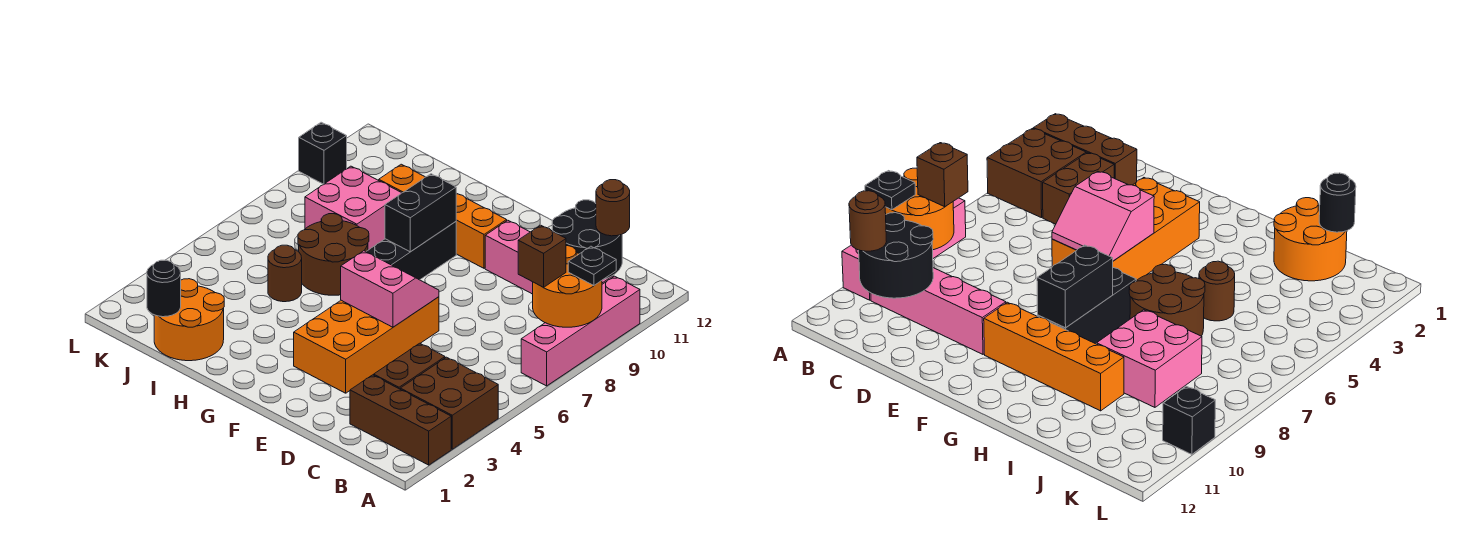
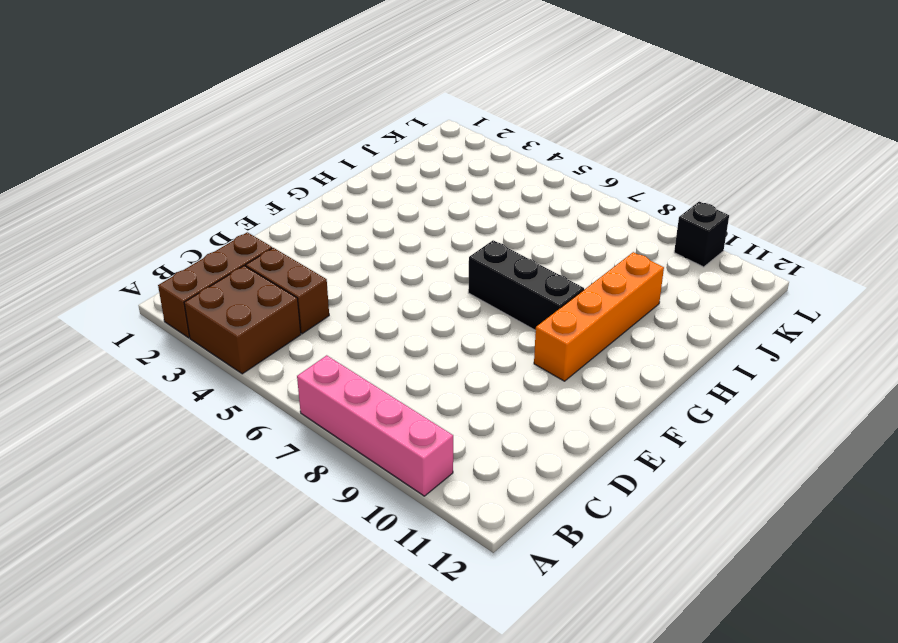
none -> pink brick B10:E10 level 1
none -> orange brick E3:F6 level 1
none -> brown round brick H6:I7 level 1

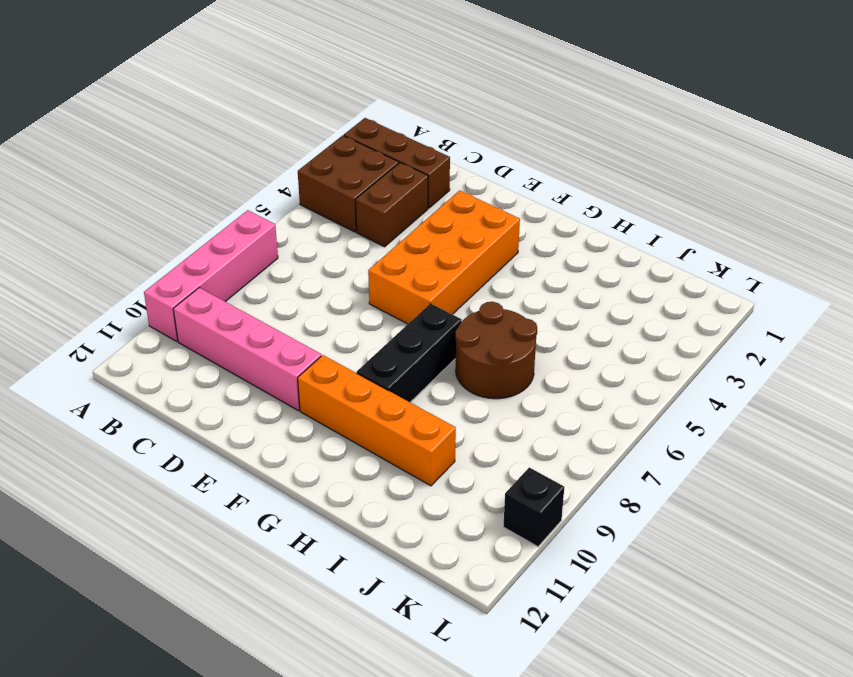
none -> orange round brick I1:J2 level 1
none -> brown round brick I5 level 1
none -> pink brick I8:J9 level 1

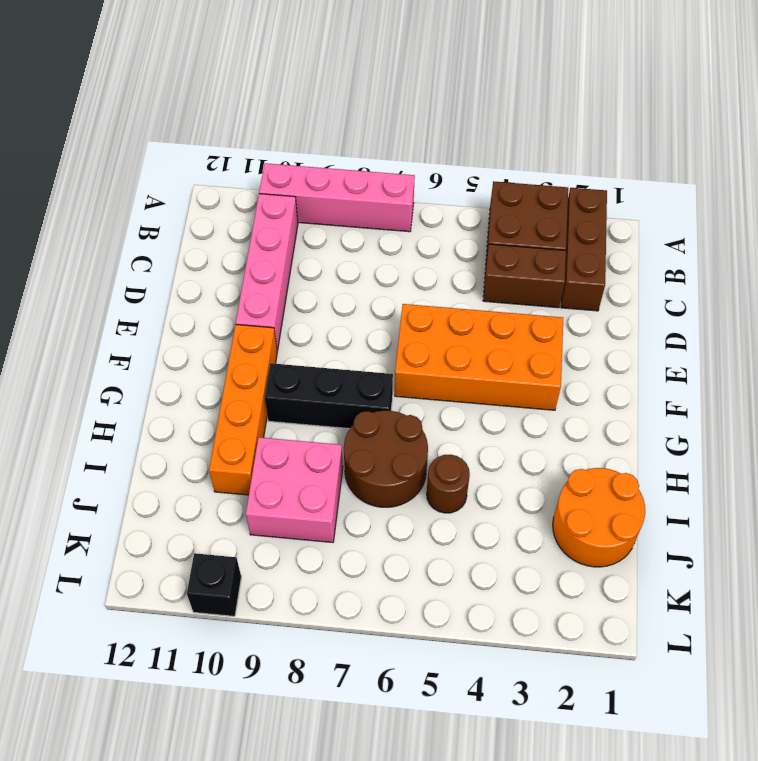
none -> orange round brick A8:B9 level 2
none -> black round brick B10:C11 level 2
none -> pink slope E5:F6 level 2 top 5

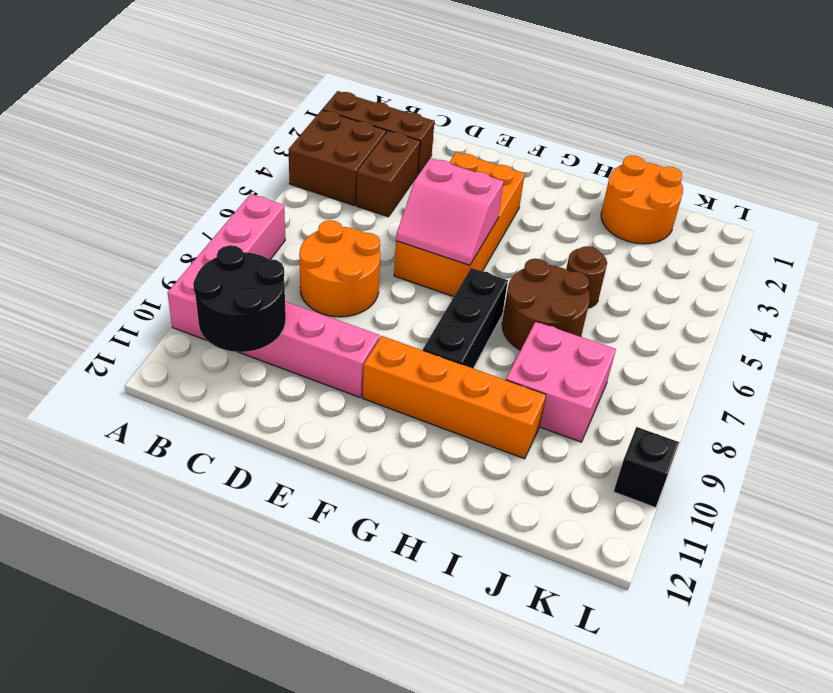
orange round brick C7:D8 level 1 -> orange round brick A8:B9 level 2
none -> black brick G8:G9 level 2
none -> black round brick J1 level 2
none -> black plate A9 level 3

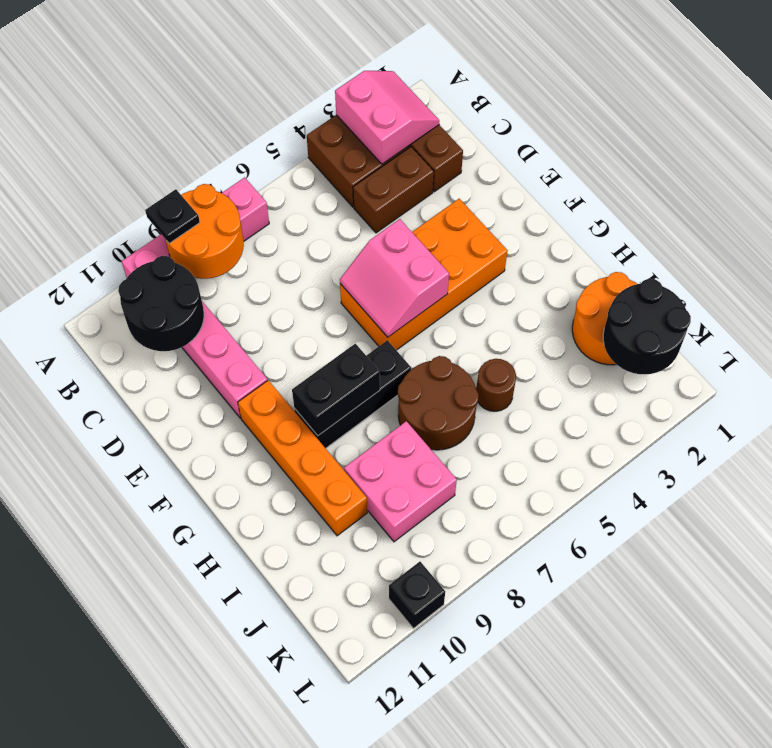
pink slope A2:B3 level 2 top 3 -> none
black round brick J1:K2 level 2 -> black round brick J1 level 2
none -> brown brick B8 level 3
none -> brown round brick B11 level 3

